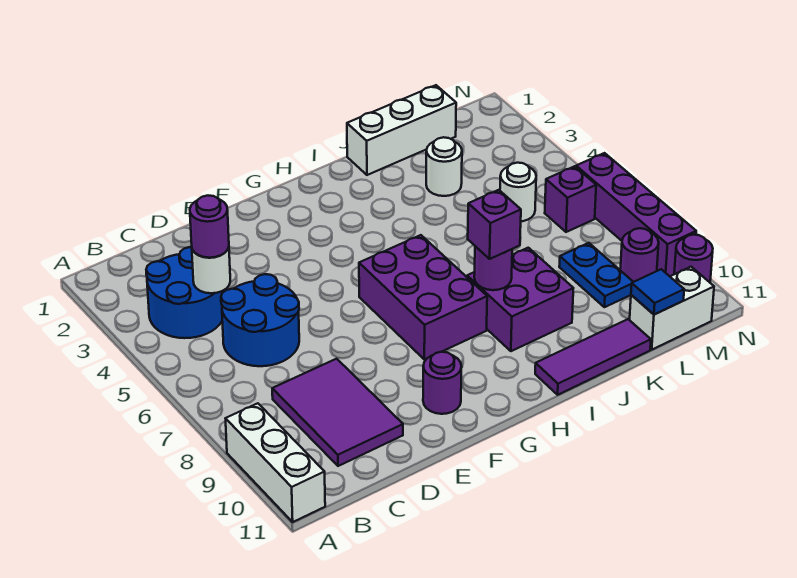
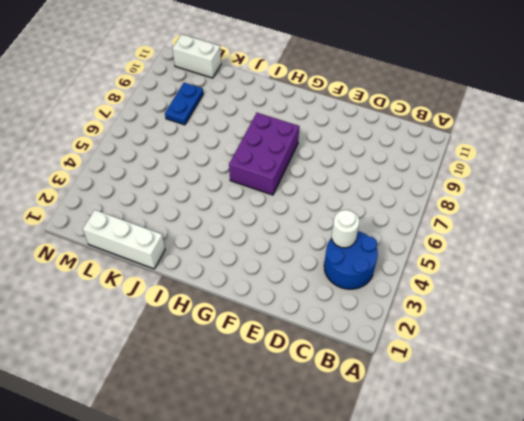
none -> white brick A9:A11 level 1
none -> blue round brick C5:D6 level 1
none -> purple tile C8:D10 level 1

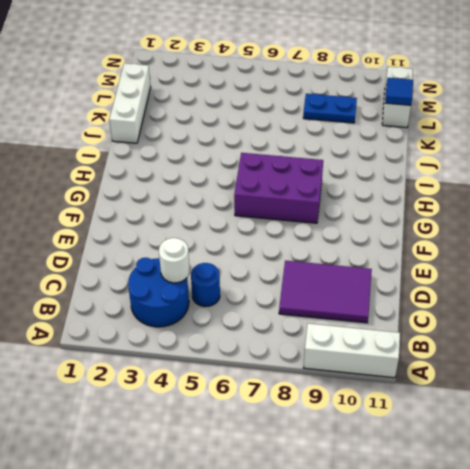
blue round brick C5 level 1 -> blue round brick C5:D6 level 1
none -> purple round brick F10 level 1
none -> purple brick I8:J9 level 1
none -> purple tile I11:K11 level 1

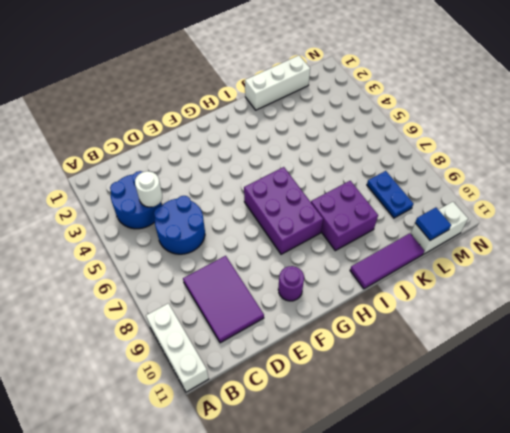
none -> white round brick K3 level 1
none -> white round brick L5 level 1
none -> purple brick M6 level 1

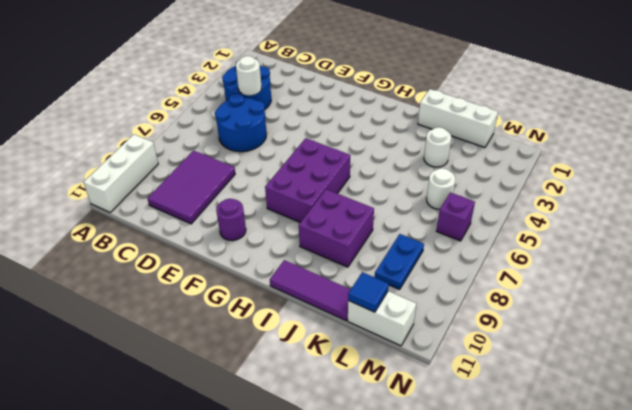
none -> purple round brick M9 level 1
none -> purple brick N6:N9 level 1
none -> purple round brick N10 level 1

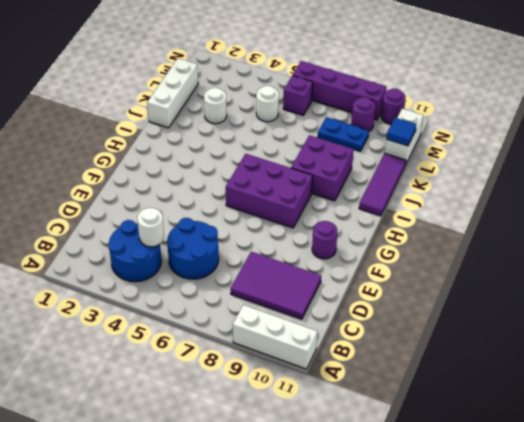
none -> purple round brick I8 level 2
none -> purple round brick C4 level 3
none -> purple brick I8 level 3

